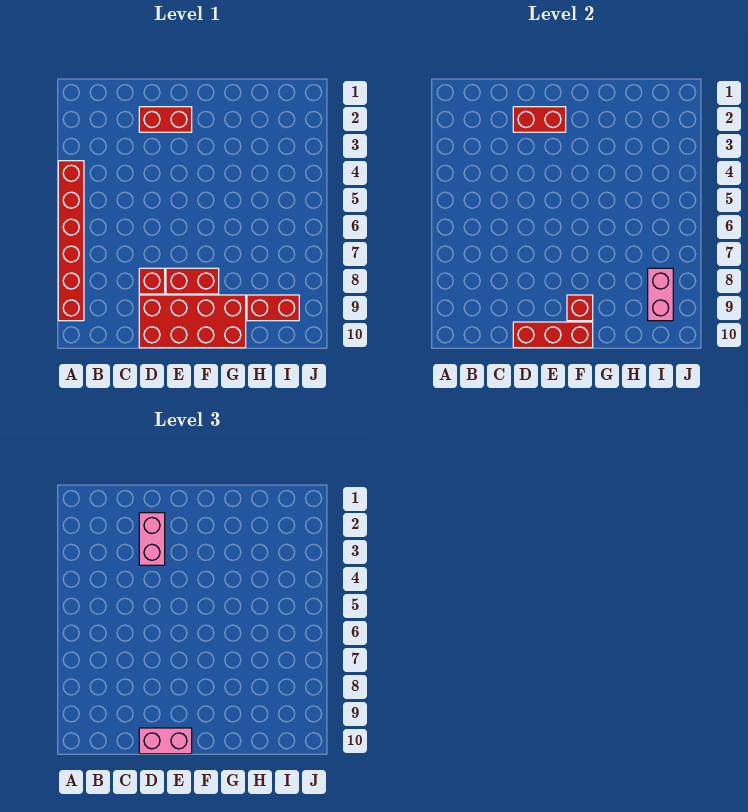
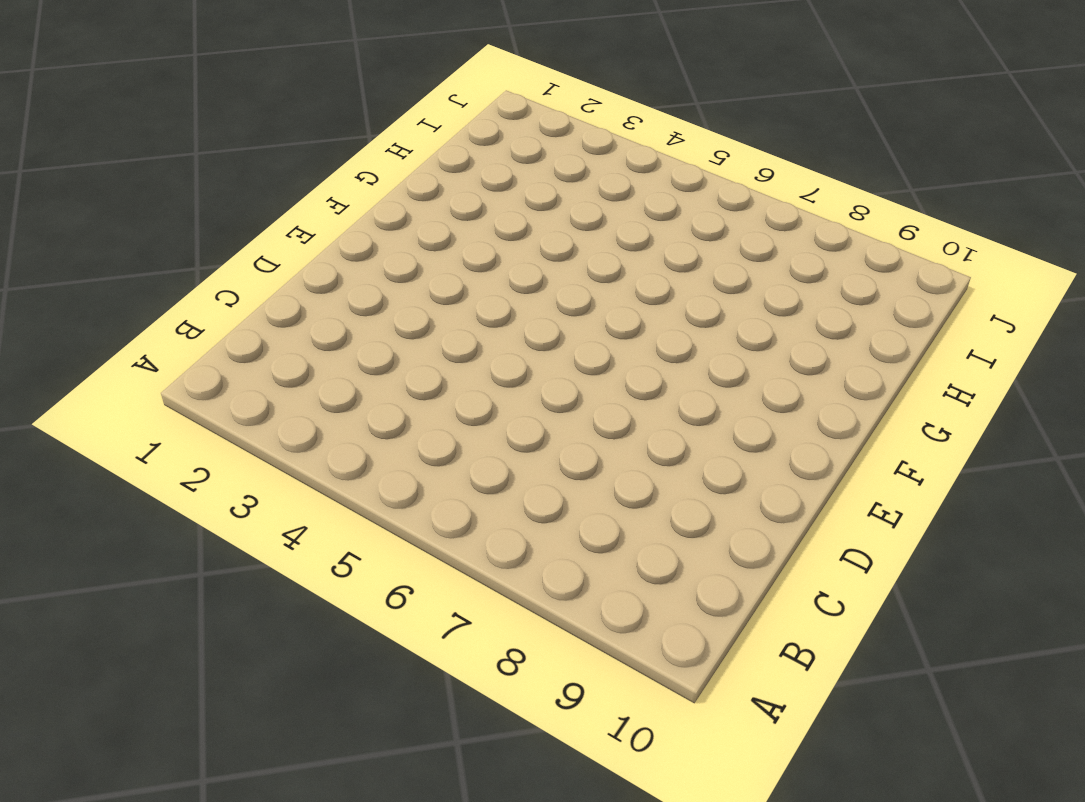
none -> red brick A4:A9 level 1
none -> red brick D2:E2 level 1
none -> red brick D8 level 1

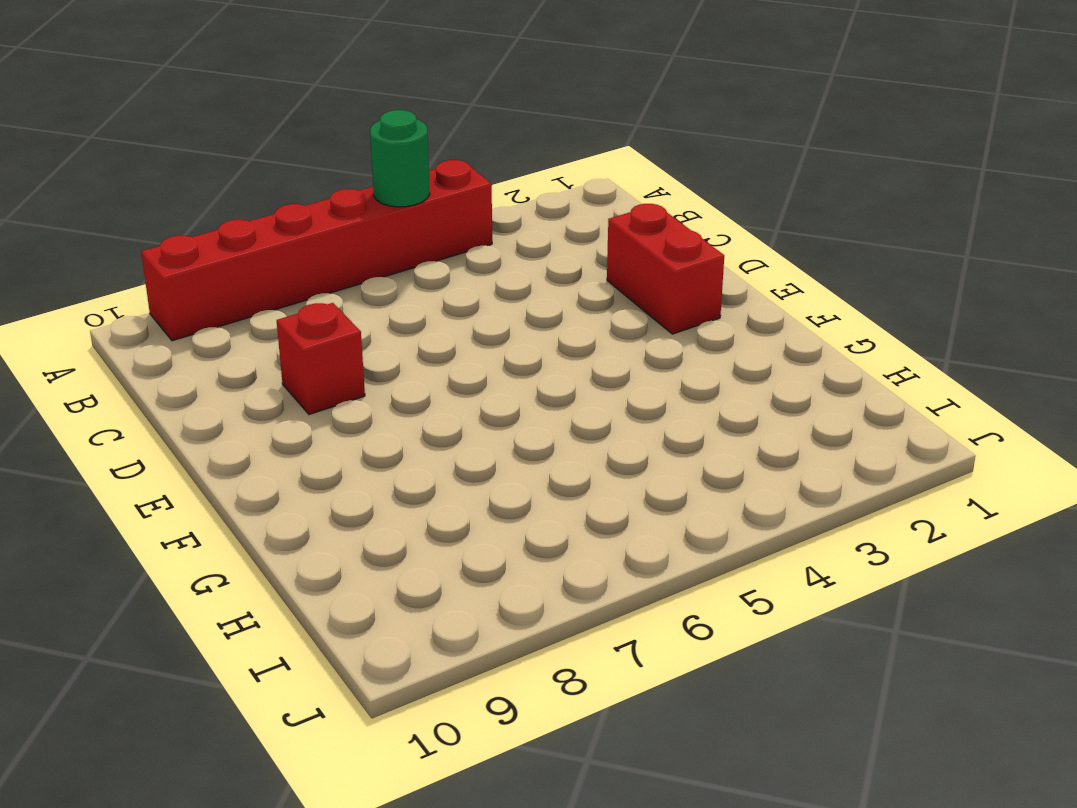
green round brick A5 level 2 -> none
none -> red brick D9:G10 level 1
none -> red brick E8:F8 level 1
none -> red brick H9:I9 level 1

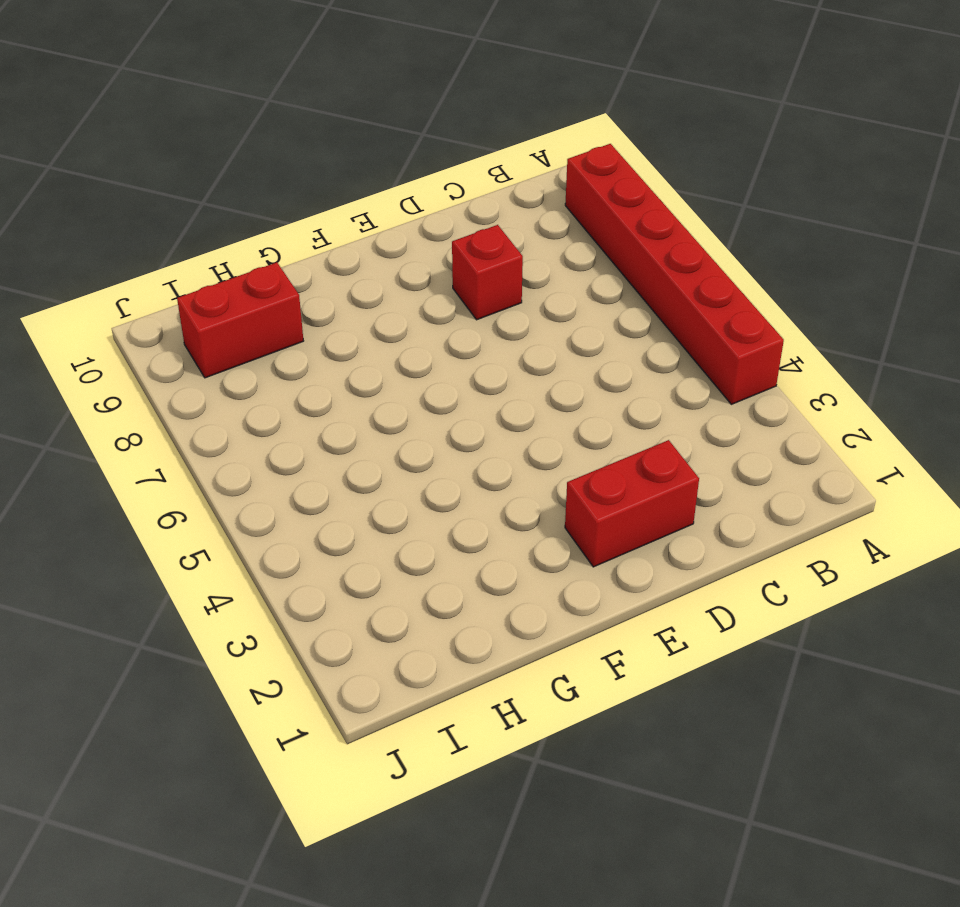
none -> red brick D9:G10 level 1
none -> red brick E8:F8 level 1
none -> red brick D2:E2 level 2

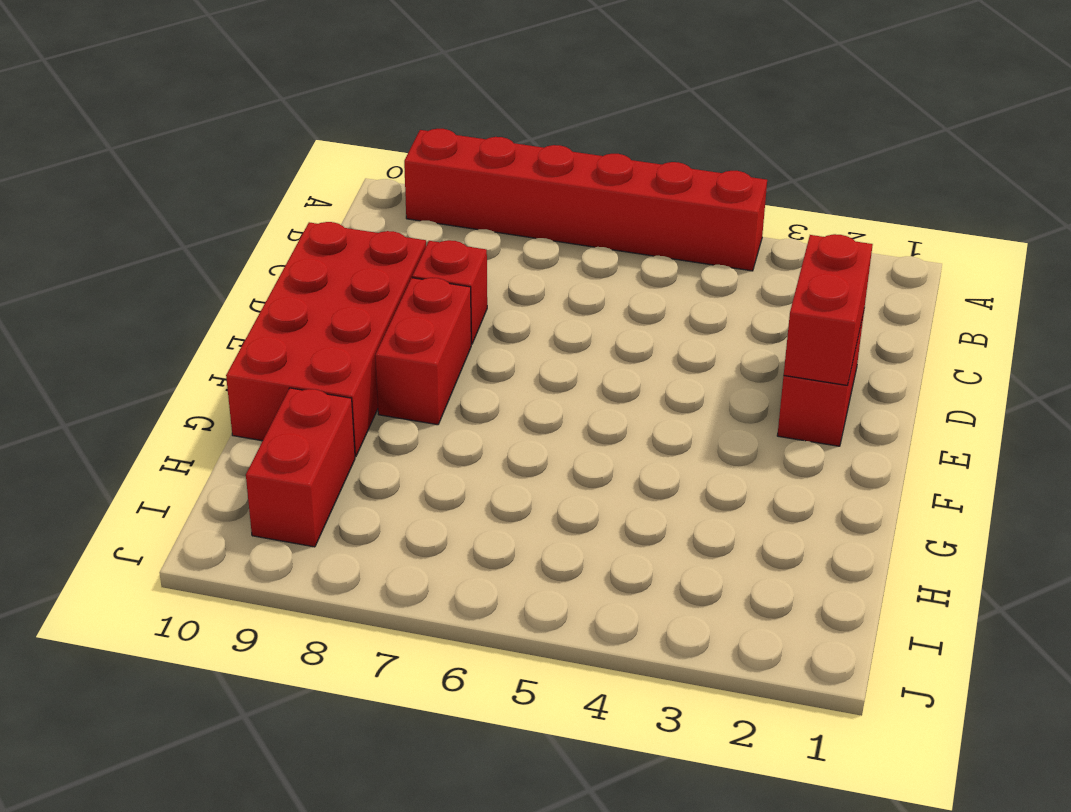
none -> red brick D10:F10 level 2
none -> red brick F9 level 2
none -> pink brick I8:I9 level 2

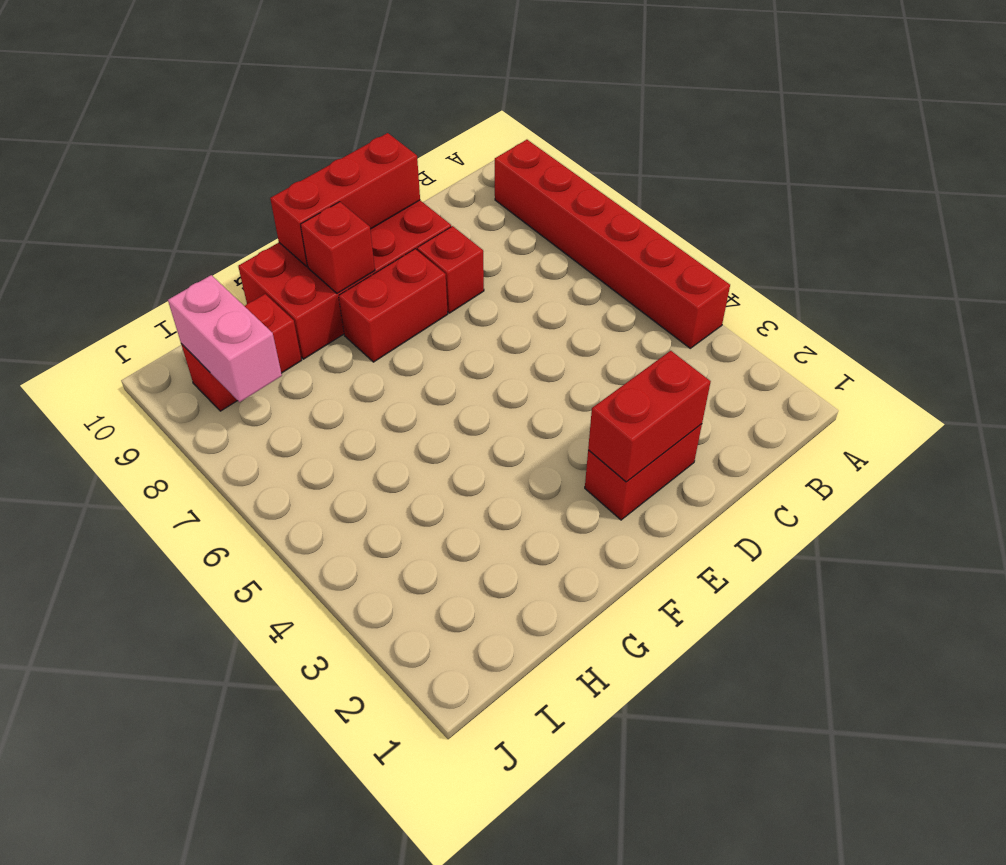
none -> pink brick D2:D3 level 3
none -> pink brick D10:E10 level 3

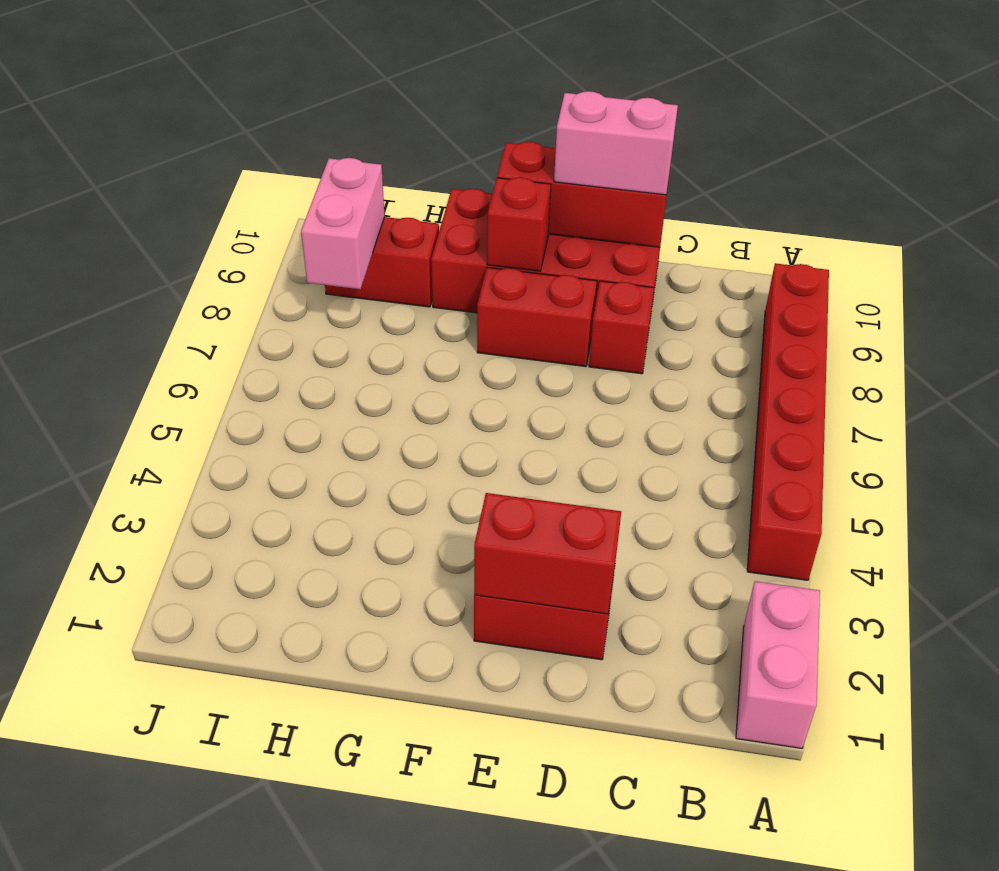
pink brick A1:A2 level 1 -> pink brick D2:D3 level 3

